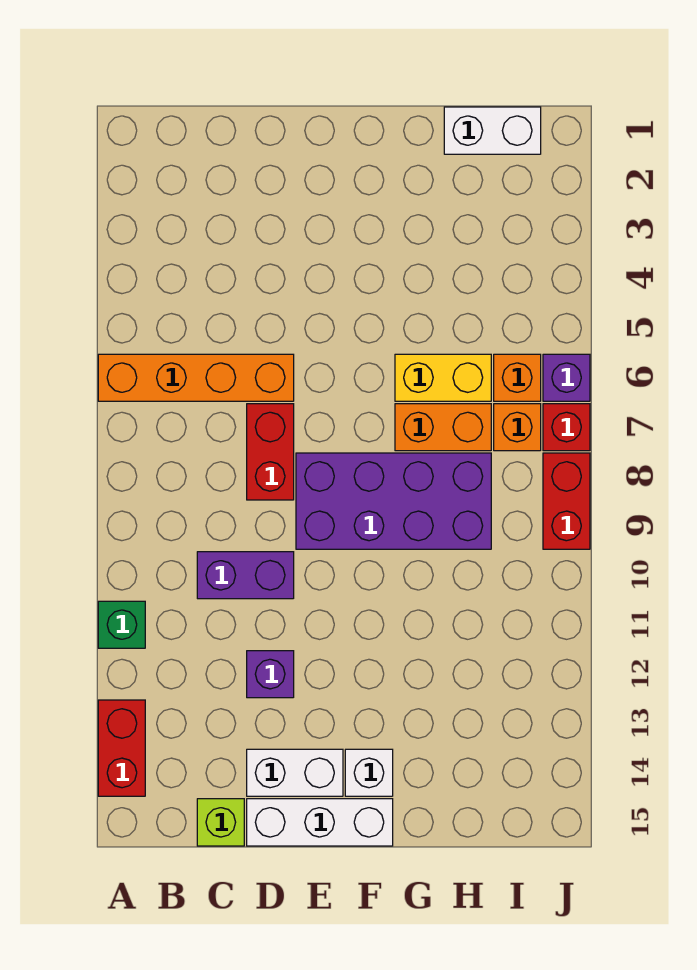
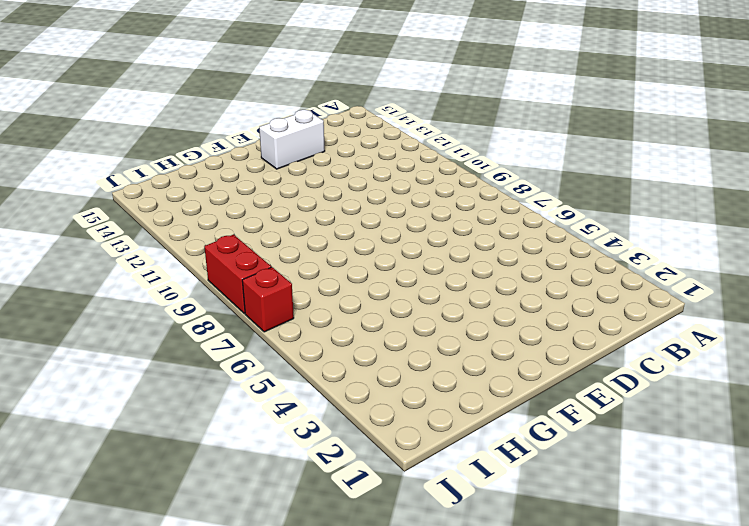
none -> orange brick A6:D6 level 1
none -> green brick A11 level 1
none -> red brick A13:A14 level 1

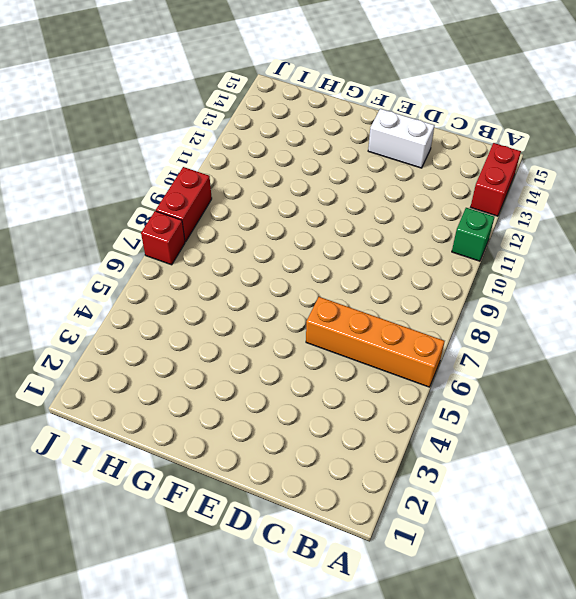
none -> purple brick C10:D10 level 1
none -> lime brick C15 level 1
none -> red brick D7:D8 level 1

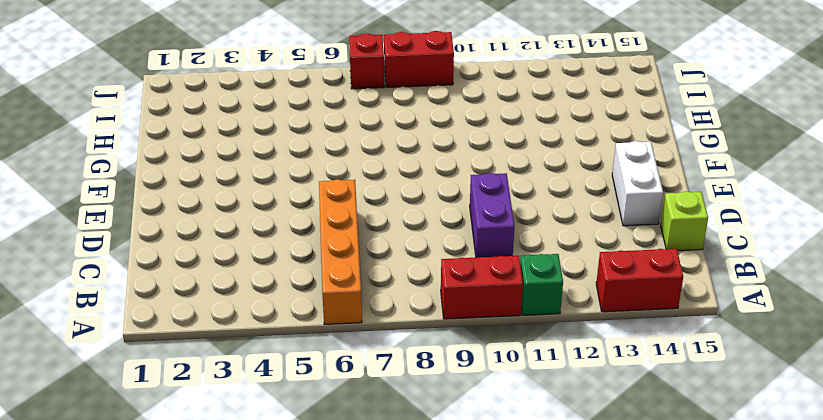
red brick A9:A10 level 1 -> red brick D7:D8 level 1
none -> purple brick D12 level 1
none -> white brick D15:F15 level 1
none -> purple brick E8:H9 level 1

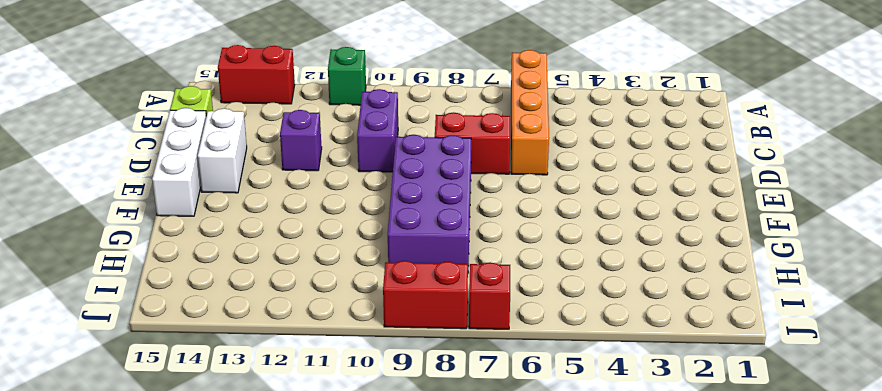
none -> white brick F14 level 1
none -> yellow brick G6:H6 level 1
none -> orange brick G7:H7 level 1

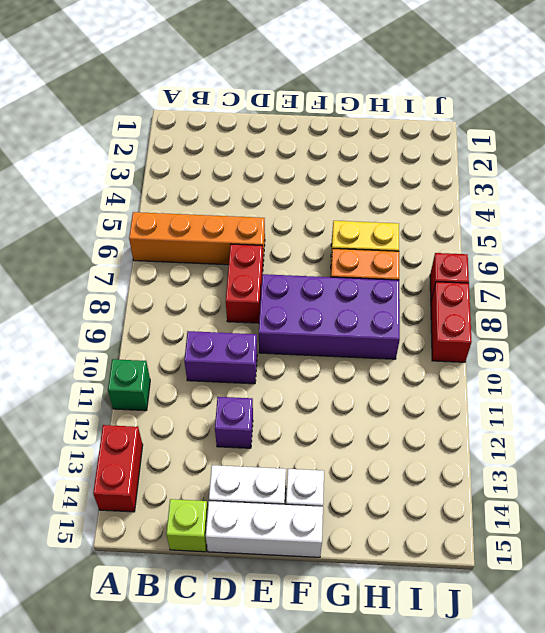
none -> white brick H1:I1 level 1
none -> orange brick I6 level 1
none -> orange brick I7 level 1

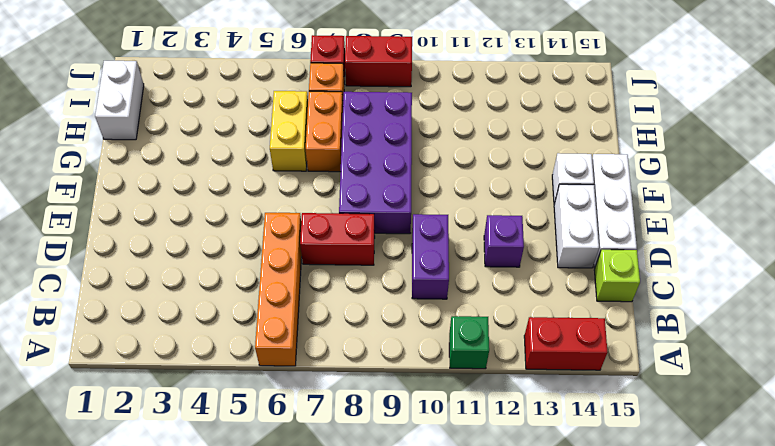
none -> orange brick I6 level 1
none -> purple brick J6 level 1

